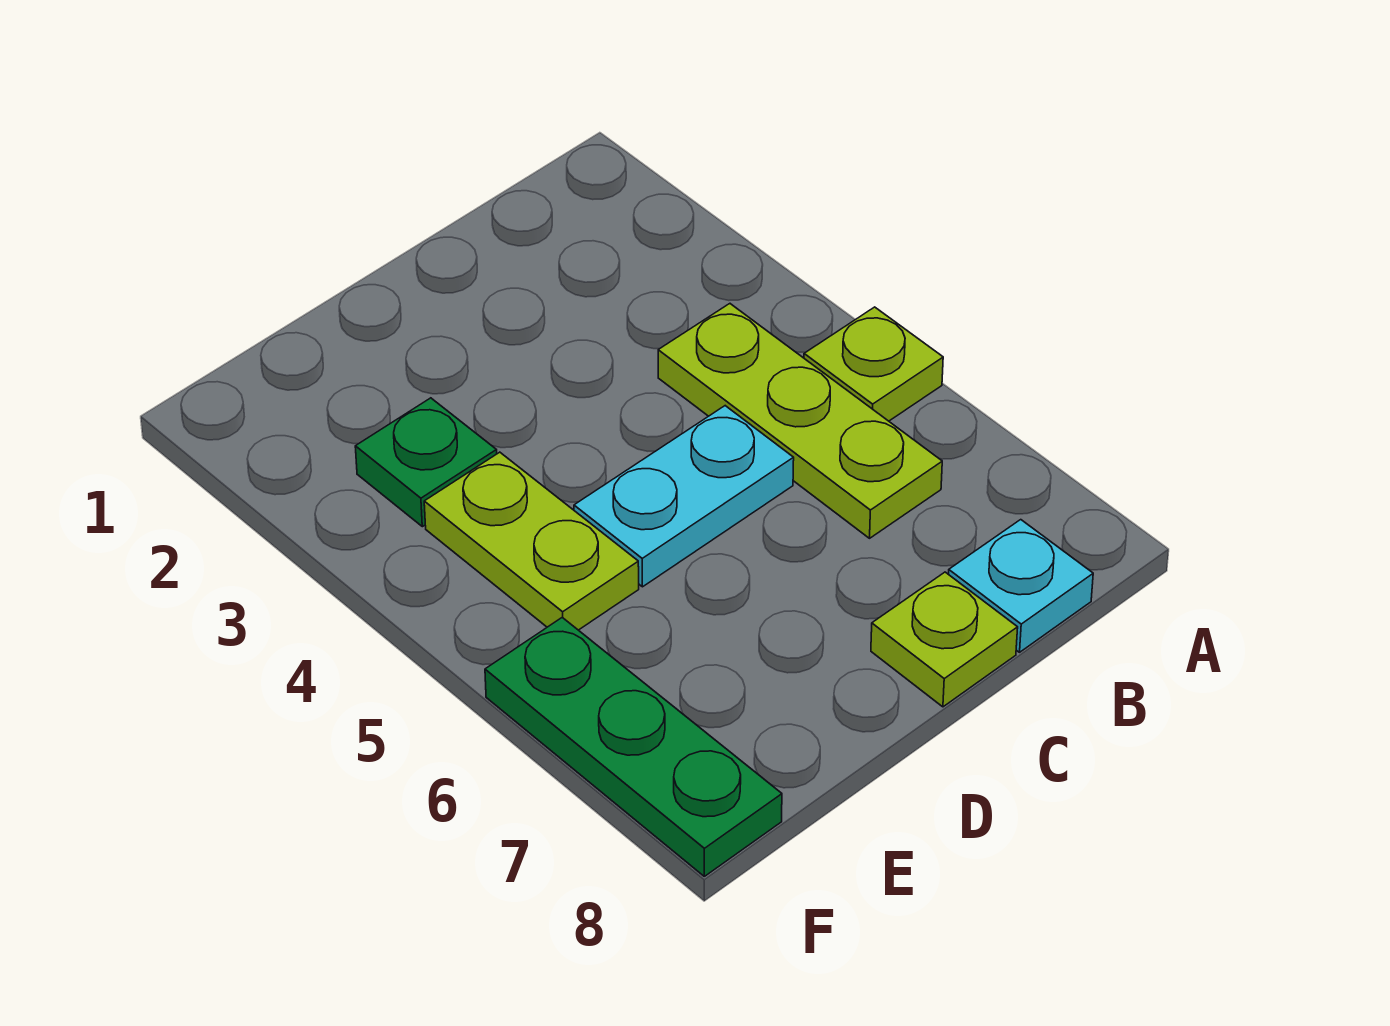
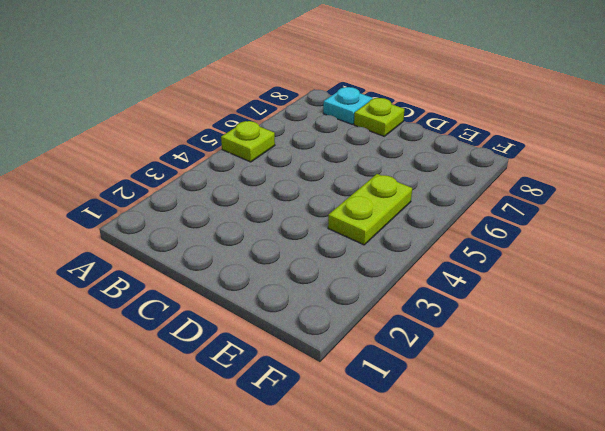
none -> lime plate B4:B6 level 1
none -> cyan plate C5:D5 level 1

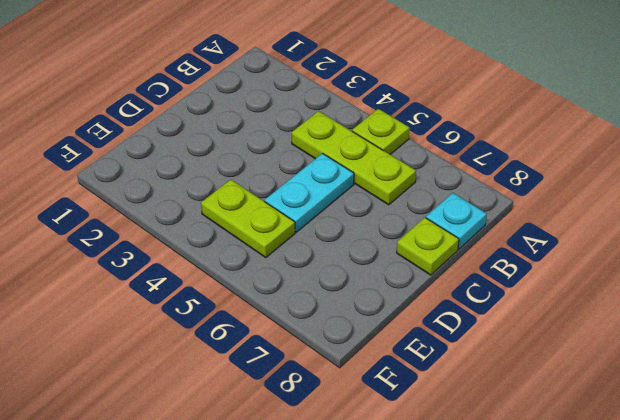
none -> green plate E3 level 1
none -> green plate F6:F8 level 1

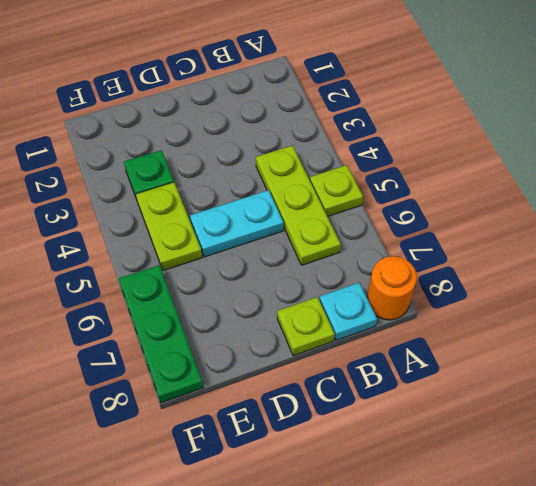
orange round brick A8 level 1 -> none

